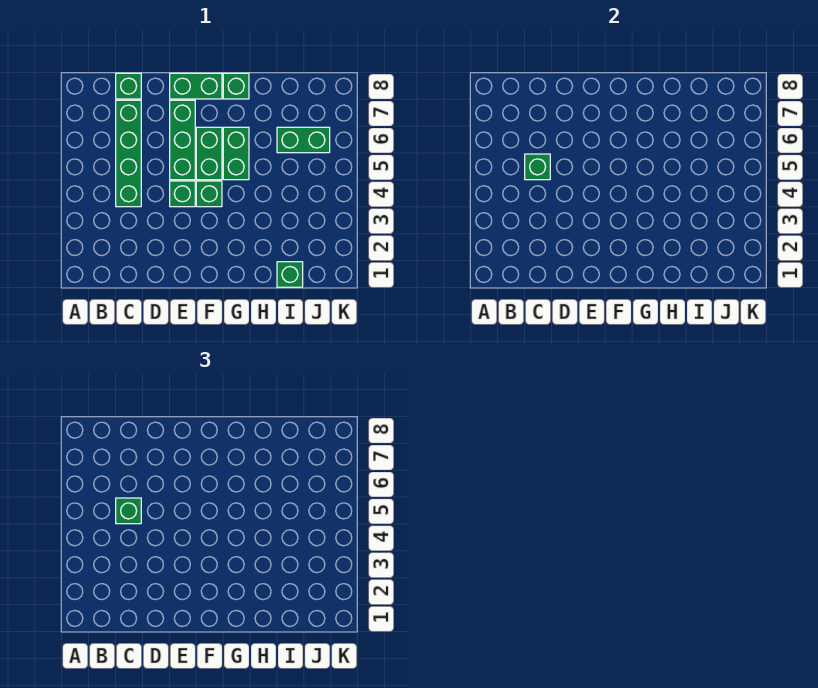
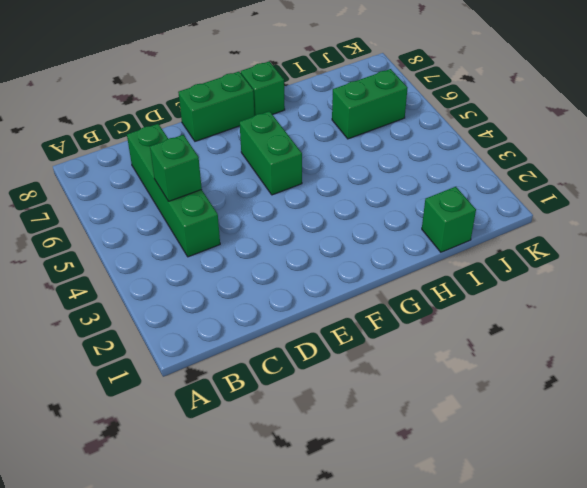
none -> green brick C8 level 1
none -> green brick E4 level 1
none -> green brick E5:E7 level 1

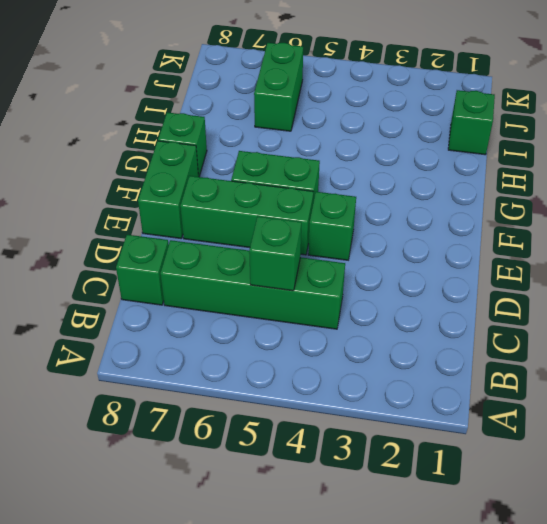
none -> green brick F4 level 1
none -> green brick G5:G6 level 1
none -> green brick C5 level 3

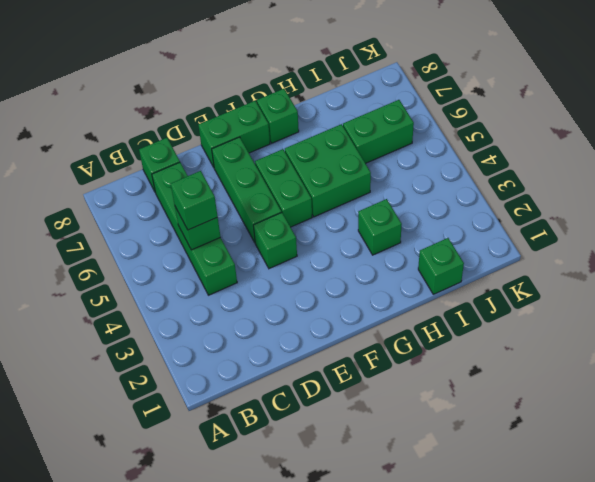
green brick G5:H6 level 1 -> green brick G5:G6 level 1
green brick H3 level 1 -> green brick F4 level 1

